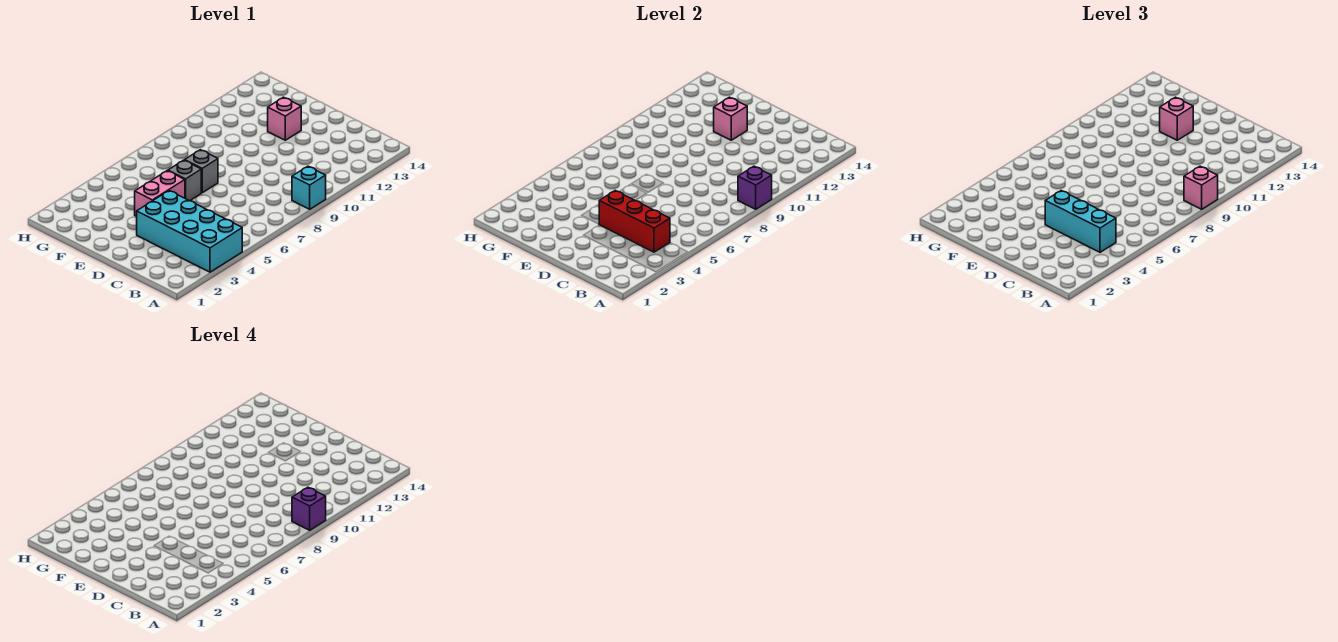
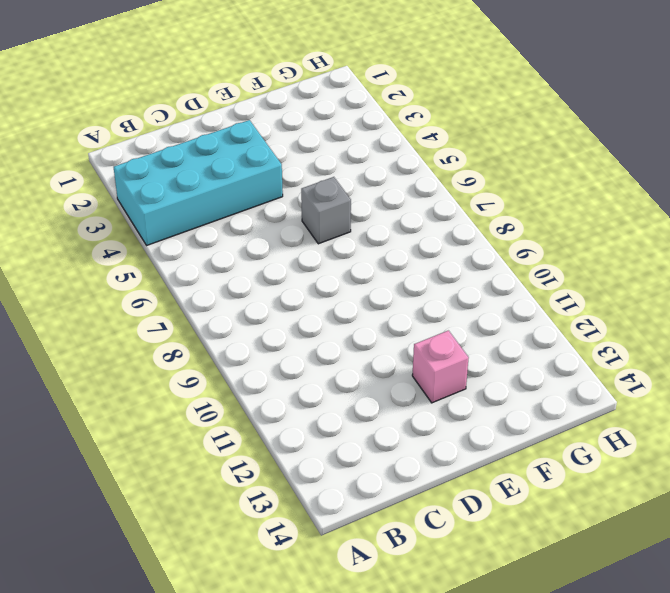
none -> cyan brick A9 level 1
none -> pink brick E4:E5 level 1
none -> grey brick E7 level 1

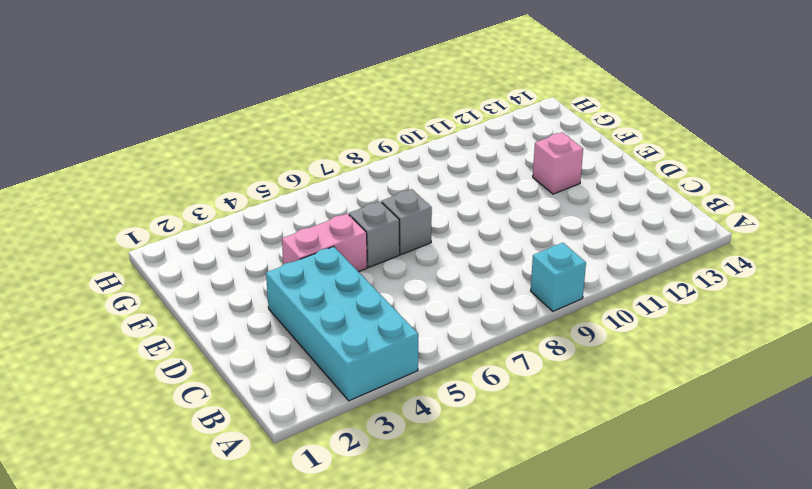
none -> purple brick A9 level 2
none -> red brick B4:D4 level 2
none -> pink brick E12 level 2

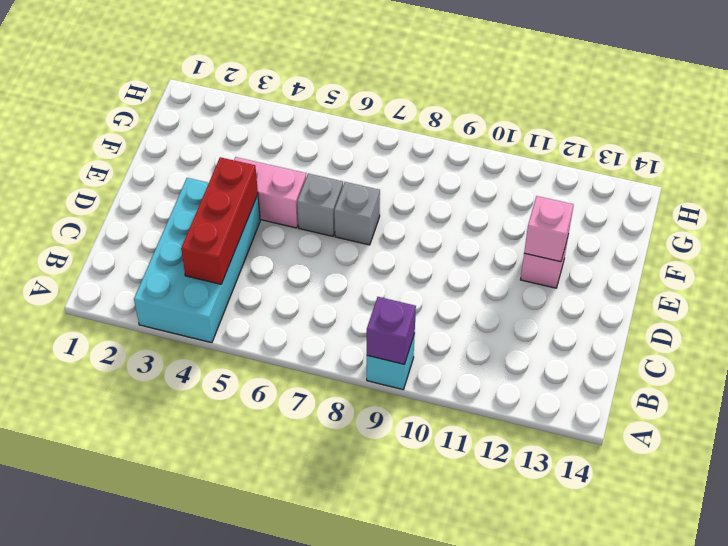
none -> pink brick A9 level 3
none -> cyan brick B4:D4 level 3
none -> pink brick E12 level 3

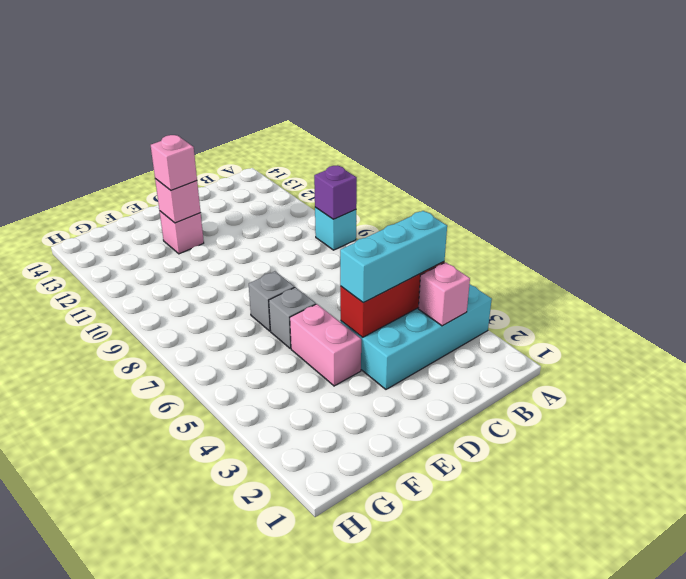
pink brick B3 level 2 -> pink brick A9 level 3
none -> purple brick A9 level 4

